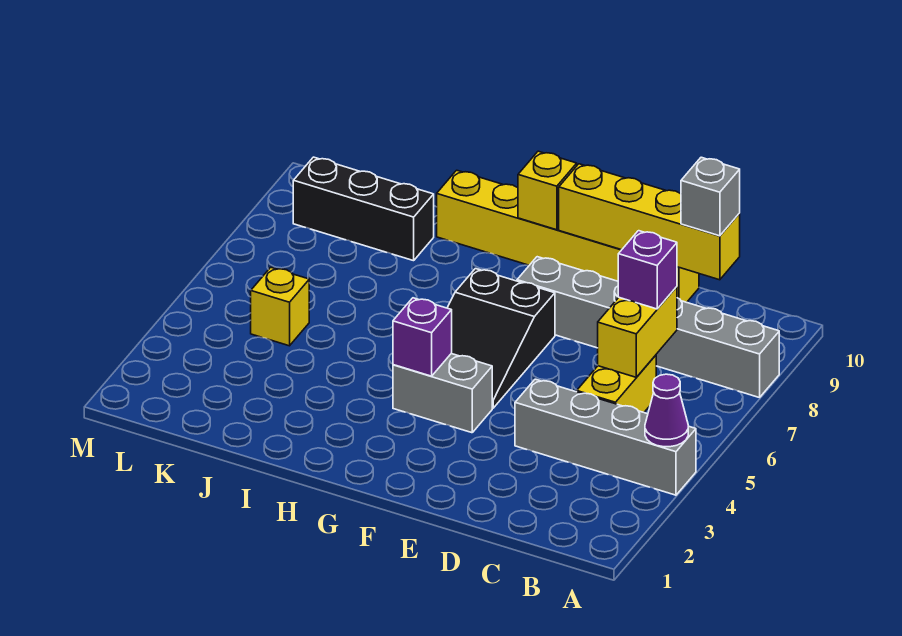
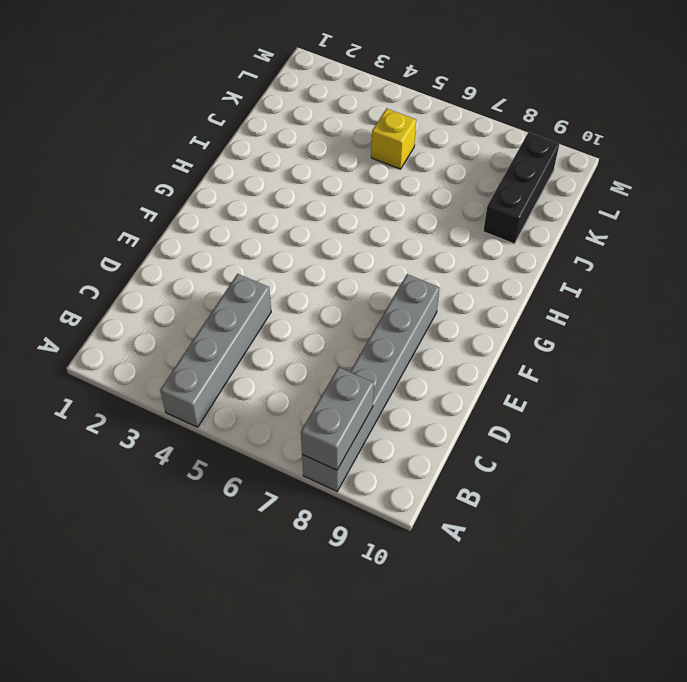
grey brick A8:B8 level 2 -> grey brick F4:G4 level 1
none -> yellow brick C5:C6 level 1
none -> yellow brick D10:I10 level 1
none -> black slope F5:G7 level 1 top 7

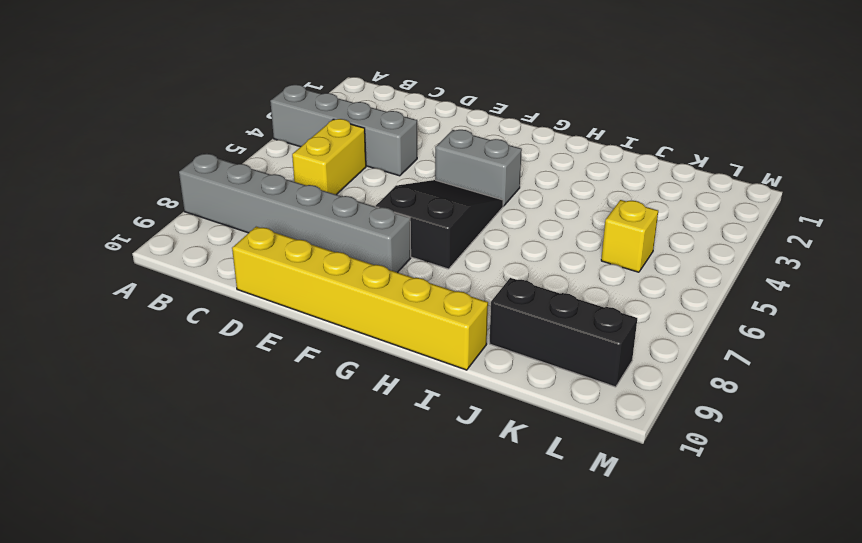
none -> purple cone A4 level 2
none -> yellow brick C6:C7 level 2
none -> yellow brick C10:F10 level 2

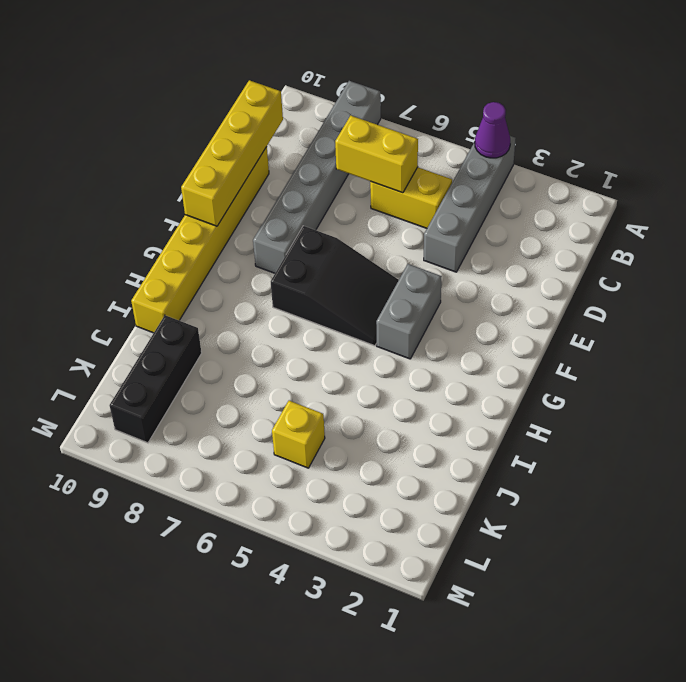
none -> purple brick G4 level 2
none -> yellow brick G10 level 2
none -> purple brick C7 level 3

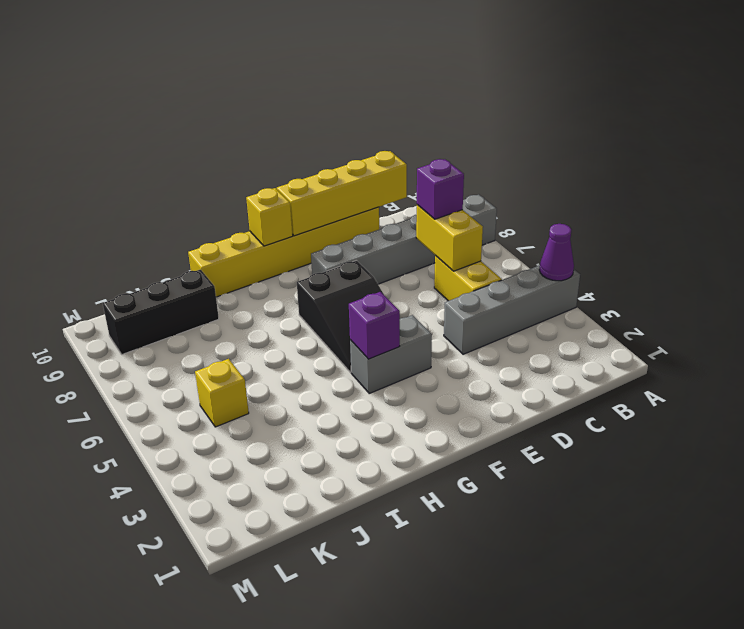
none -> grey brick C10 level 3

